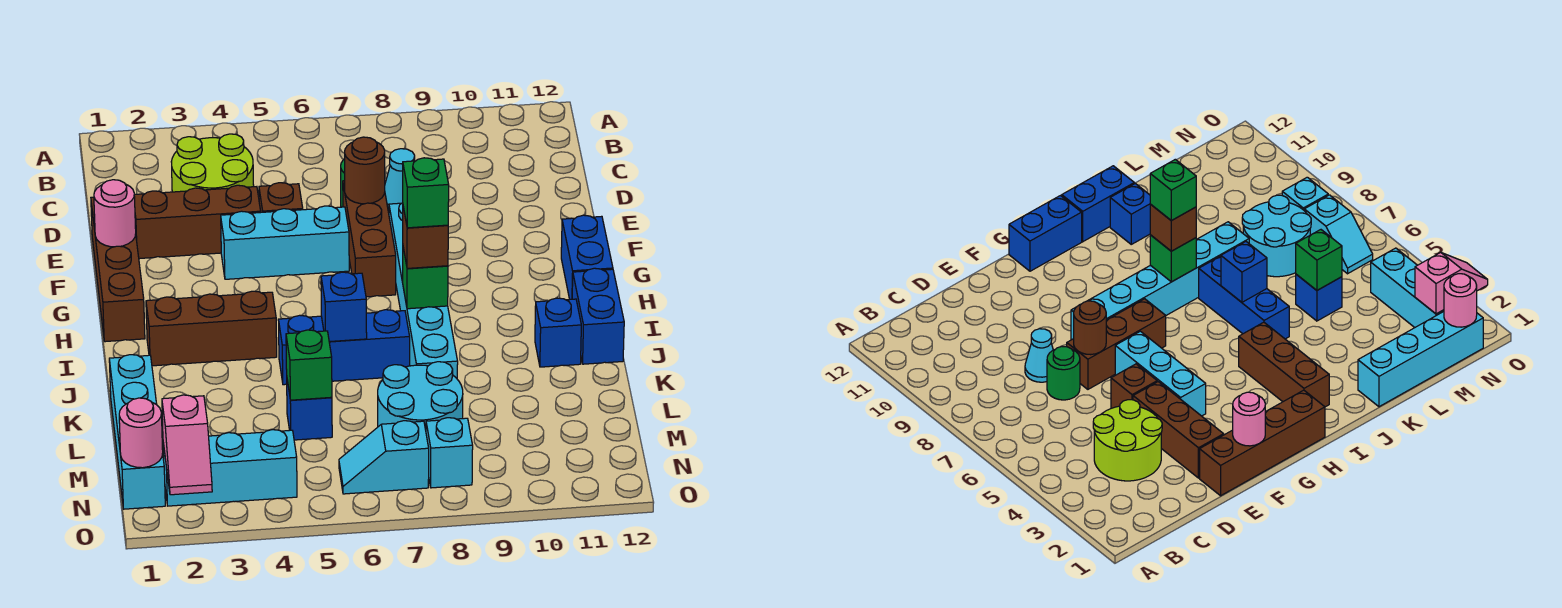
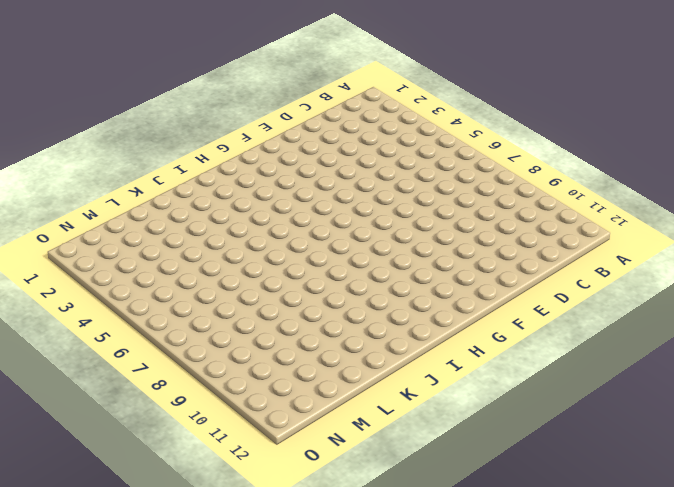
none -> lime round brick C3:D4 level 1
none -> green round brick D7 level 1
none -> cyan cone D8 level 1

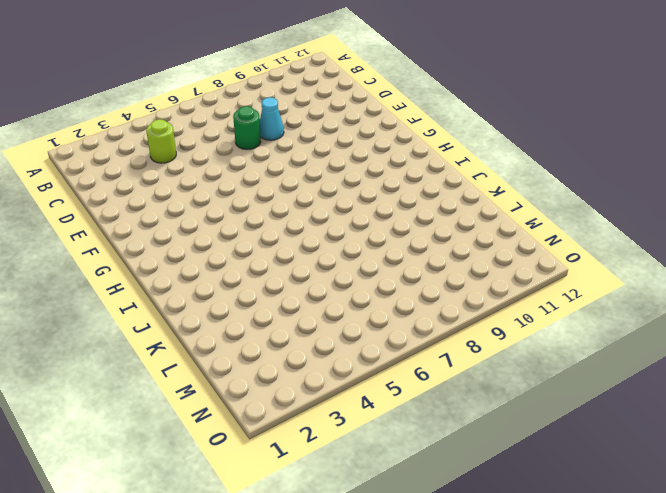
lime round brick C4 level 1 -> lime round brick C3:D4 level 1
none -> brown brick E1:H1 level 1
none -> brown brick E2:E4 level 1
none -> brown brick E5 level 1

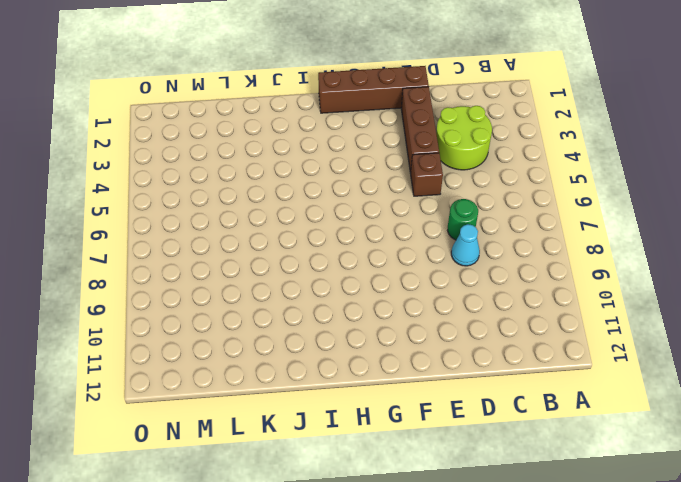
none -> brown brick E7:G7 level 1
none -> cyan brick F4:F6 level 1
none -> cyan brick F8:K8 level 1

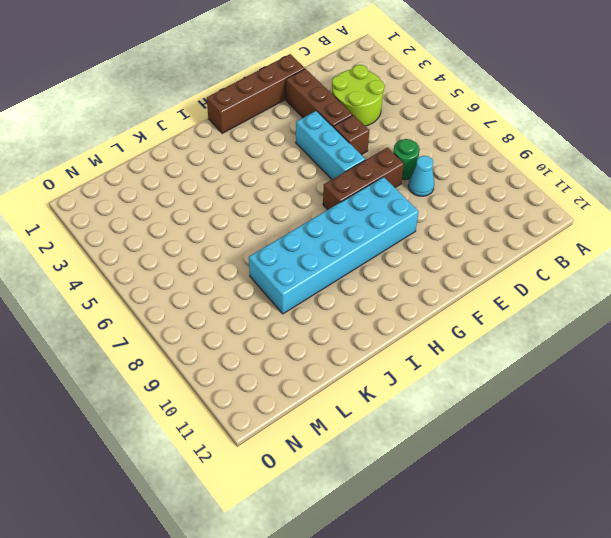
cyan brick F8:K9 level 1 -> cyan brick F8:K8 level 1
none -> blue brick G12:H12 level 1
none -> brown brick I2:I4 level 1
none -> blue brick I12:J12 level 1

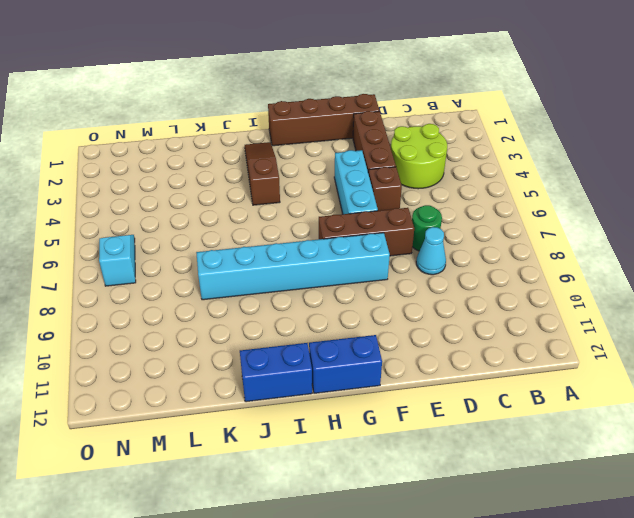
brown slope I2:I4 level 1 top 4 -> brown brick I2:I4 level 1
none -> blue brick J5:J7 level 1
none -> blue brick J11 level 1
none -> cyan brick K1:N1 level 1

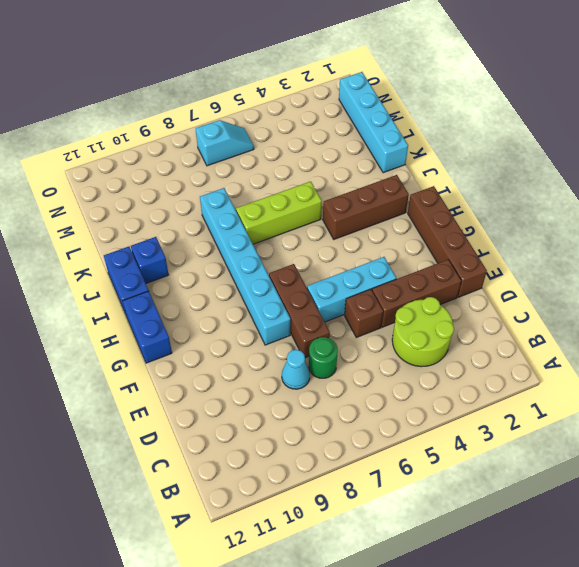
lime brick J5:J7 level 1 -> blue brick J5:J7 level 1
none -> blue brick L5 level 1
none -> cyan round brick L7:M8 level 1
none -> cyan brick N2:N4 level 1

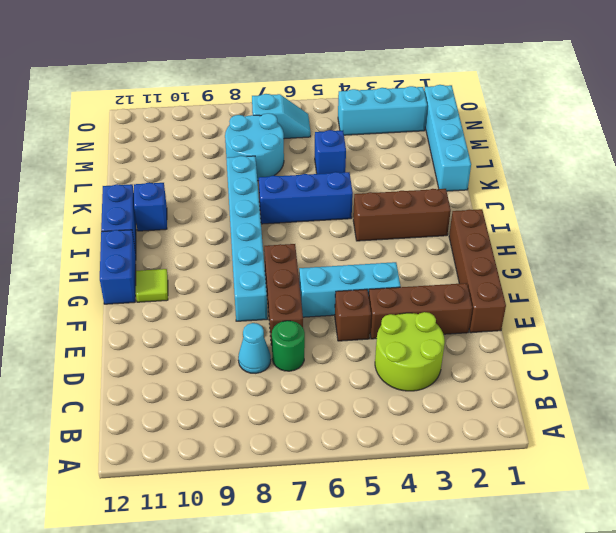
lime tile G11 level 1 -> none
none -> cyan brick N8 level 1
none -> brown round brick E7 level 2
none -> pink round brick F1 level 2

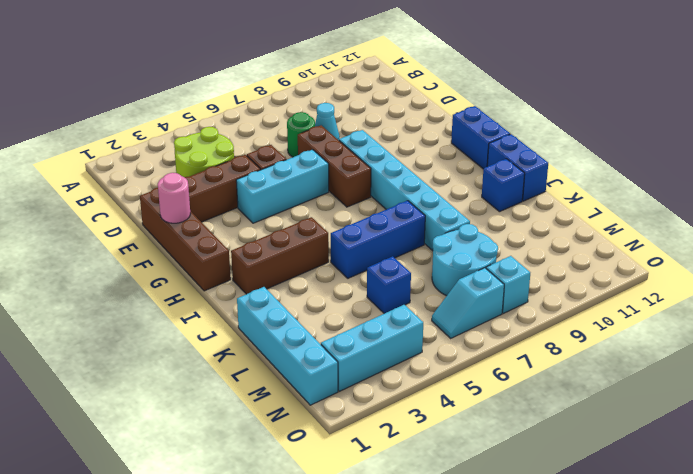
none -> brown round brick E7 level 2
none -> green brick I8 level 2
none -> blue brick J6 level 2

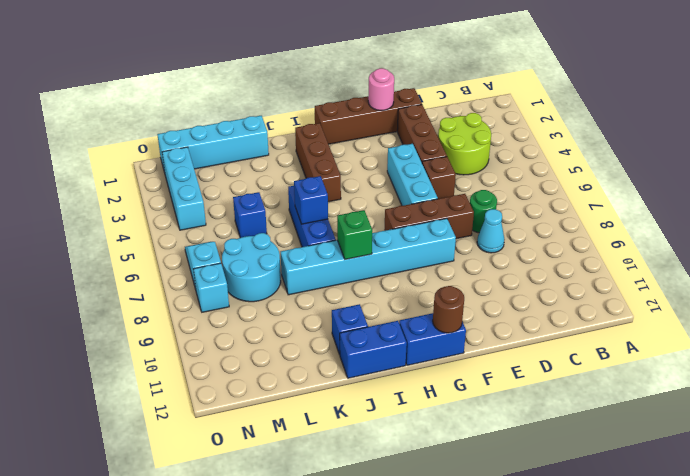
brown round brick G12 level 2 -> brown round brick E7 level 2
none -> green brick L5 level 2
none -> pink round brick N1 level 2
none -> pink slope N2:O2 level 2 top N

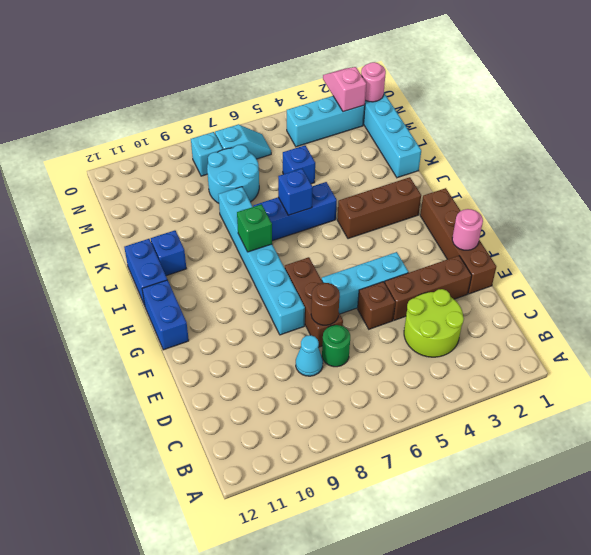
none -> green brick L5 level 2
none -> brown brick I8 level 3
none -> green brick I8 level 4

